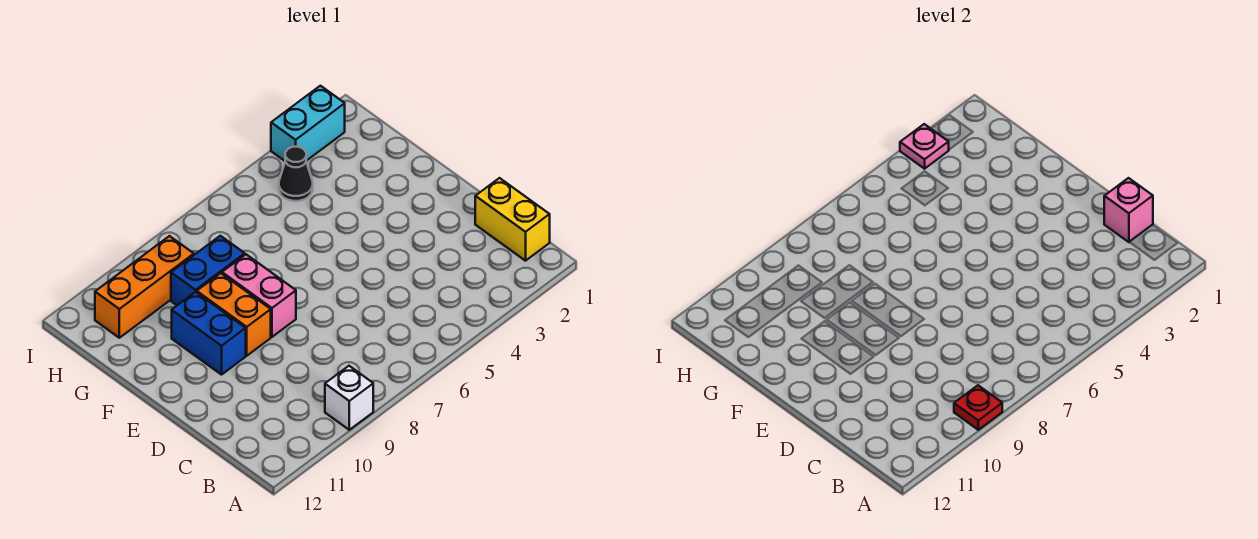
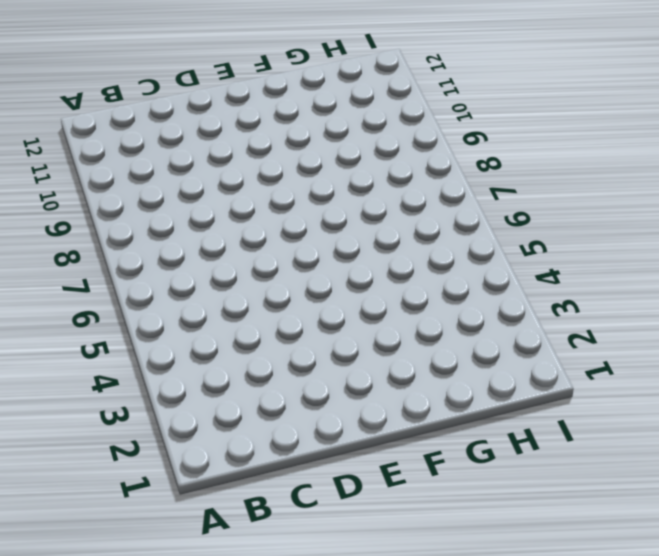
none -> white brick A9 level 1
none -> yellow brick B1:C1 level 1
none -> pink brick E8:F8 level 1

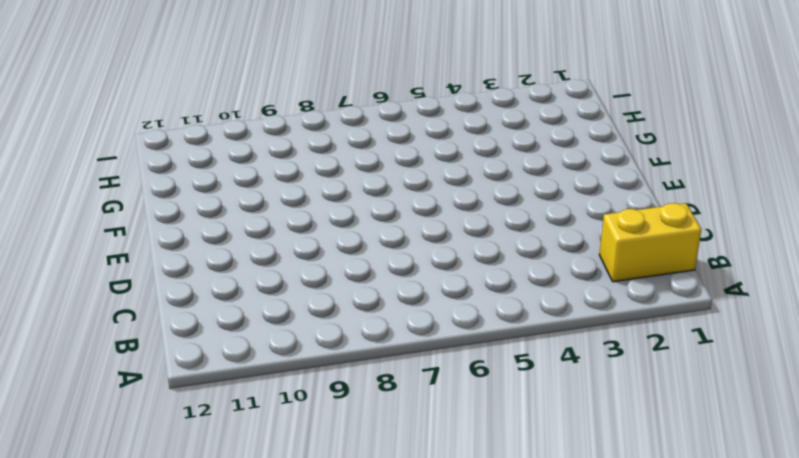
yellow brick B1:B2 level 1 -> yellow brick B1:C1 level 1
none -> white brick A9 level 1
none -> pink brick E8:F8 level 1
none -> orange brick E9:F9 level 1

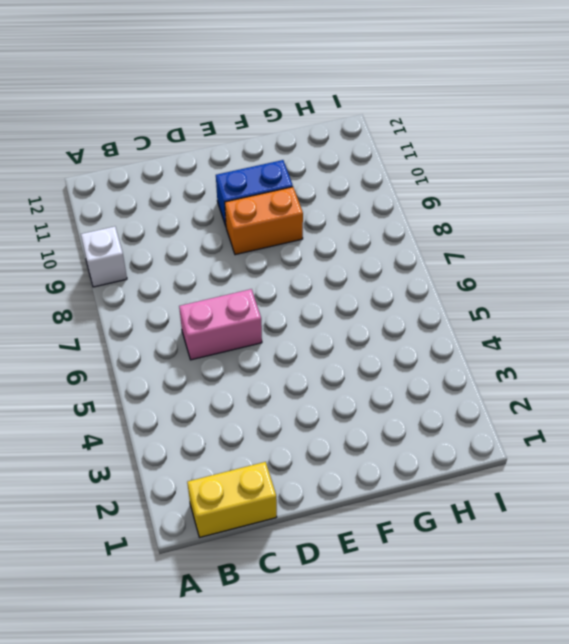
pink brick C6:D6 level 1 -> pink brick E8:F8 level 1
none -> blue brick G8:G9 level 1
none -> black cone H4 level 1
none -> orange brick H9:H11 level 1

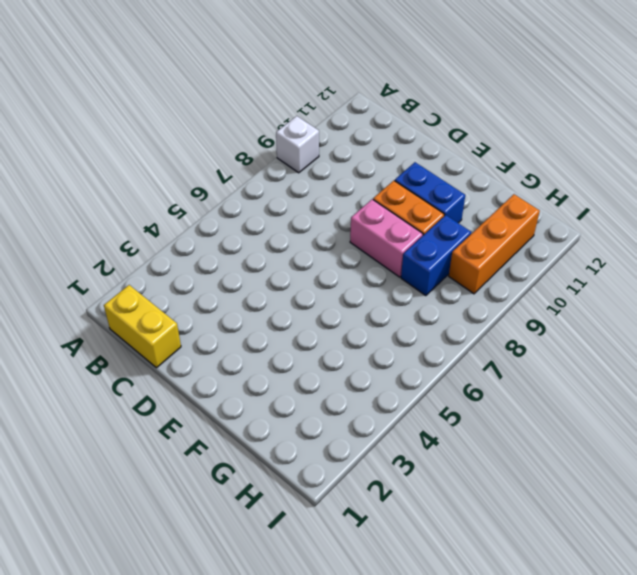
none -> black cone H4 level 1
none -> cyan brick I2:I3 level 1
none -> red plate A9 level 2

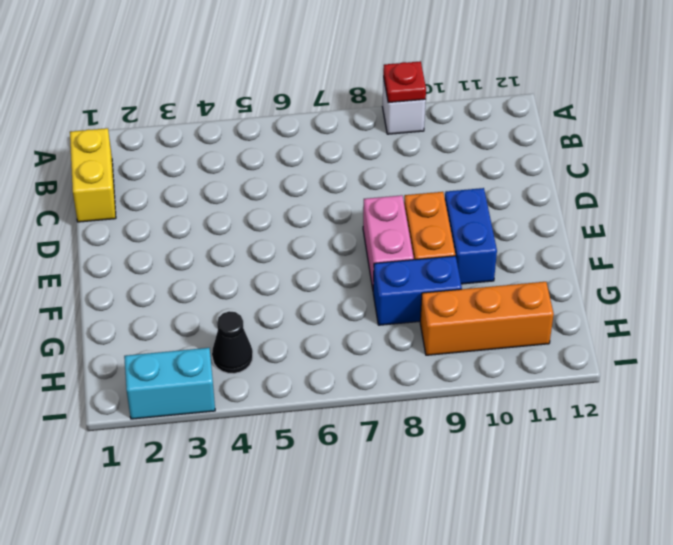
none -> pink brick C1 level 2
none -> pink plate I3 level 2

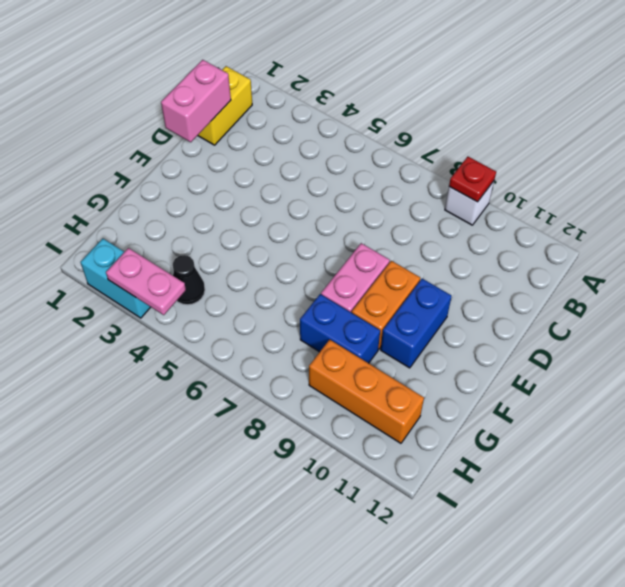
pink brick C1:D1 level 2 -> pink brick C1 level 2
pink plate I3:I4 level 2 -> pink plate I3 level 2

